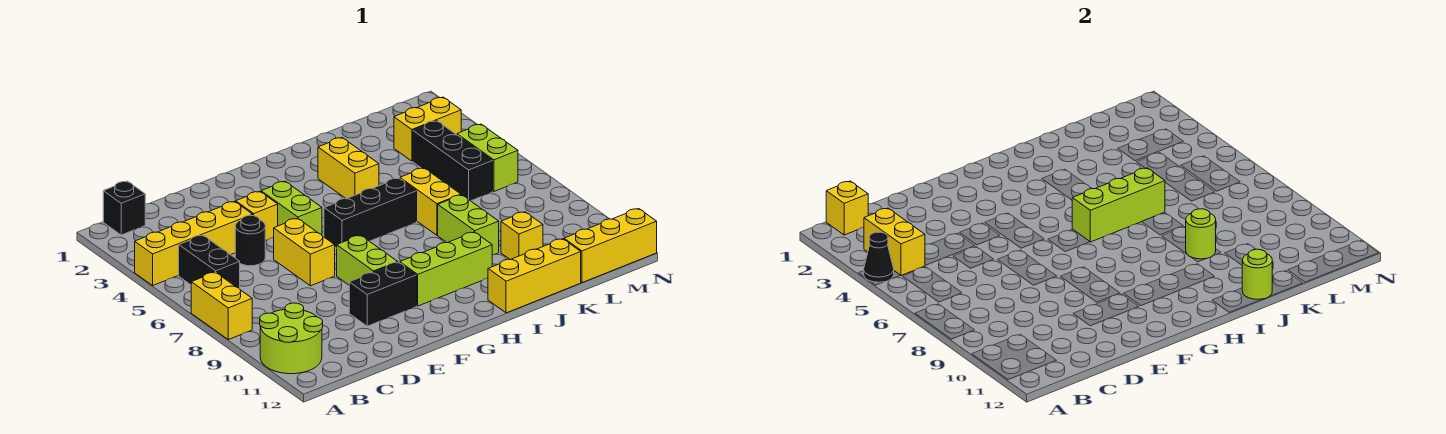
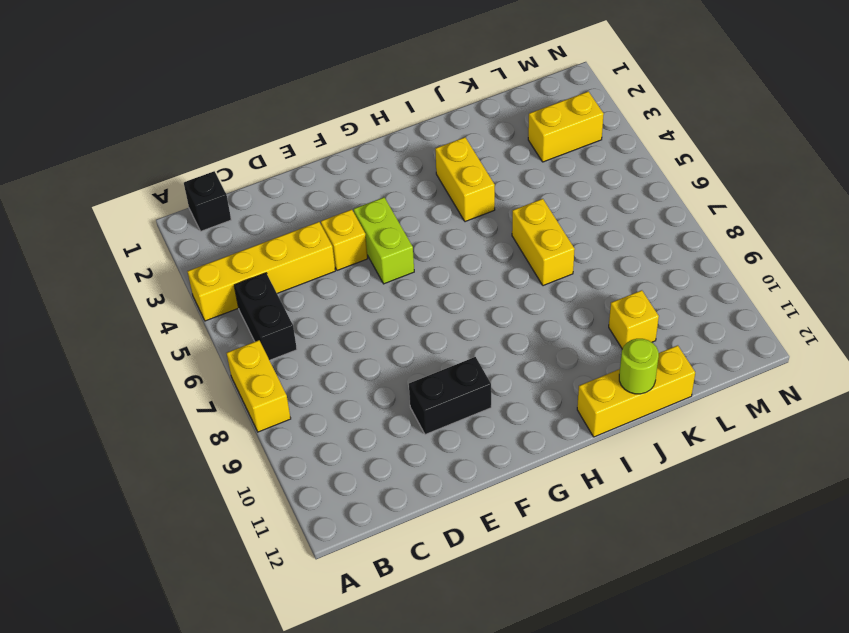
none -> lime round brick A10:B11 level 1
none -> black round brick D5 level 1
none -> yellow brick E6:E7 level 1

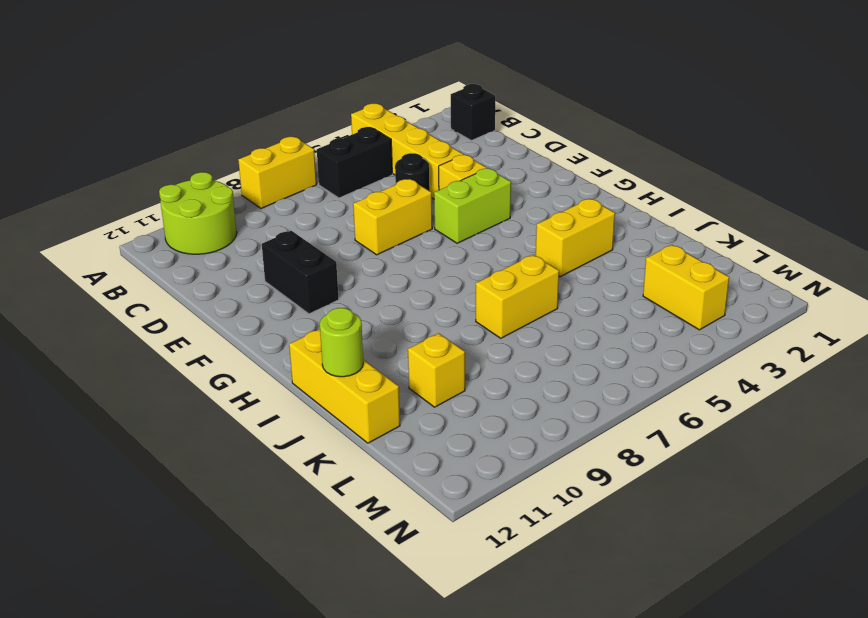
none -> lime brick F8:F9 level 1
none -> black brick G6:I6 level 1
none -> lime brick G10:I10 level 1

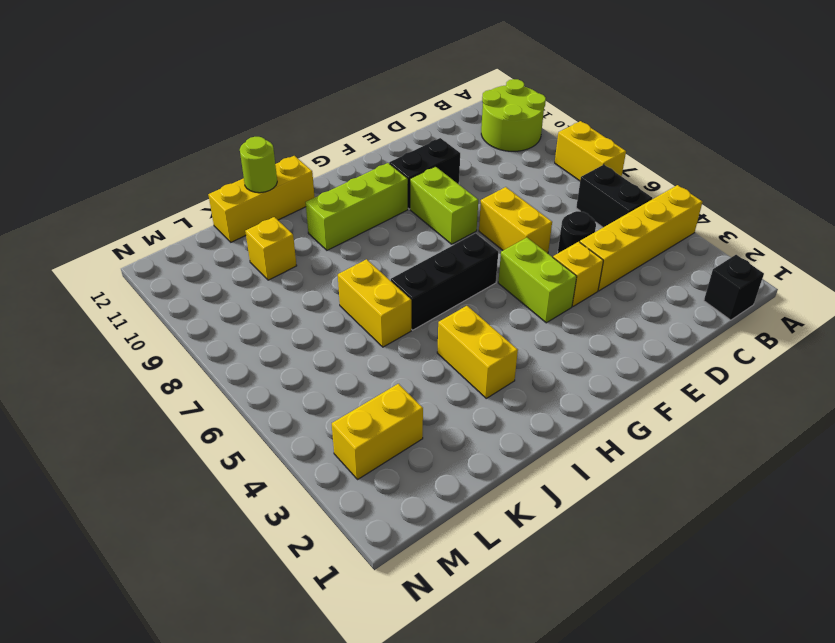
none -> lime brick J8:J9 level 1
none -> black brick L4:L6 level 1
none -> yellow brick L12:N12 level 1

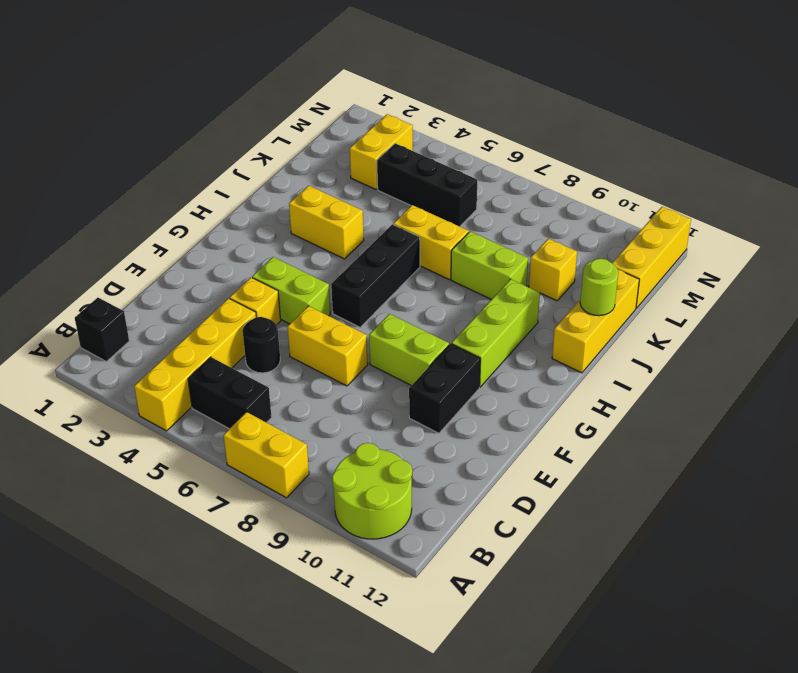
none -> lime brick M5:M6 level 1
none -> black cone A4 level 2
none -> yellow brick B1 level 2

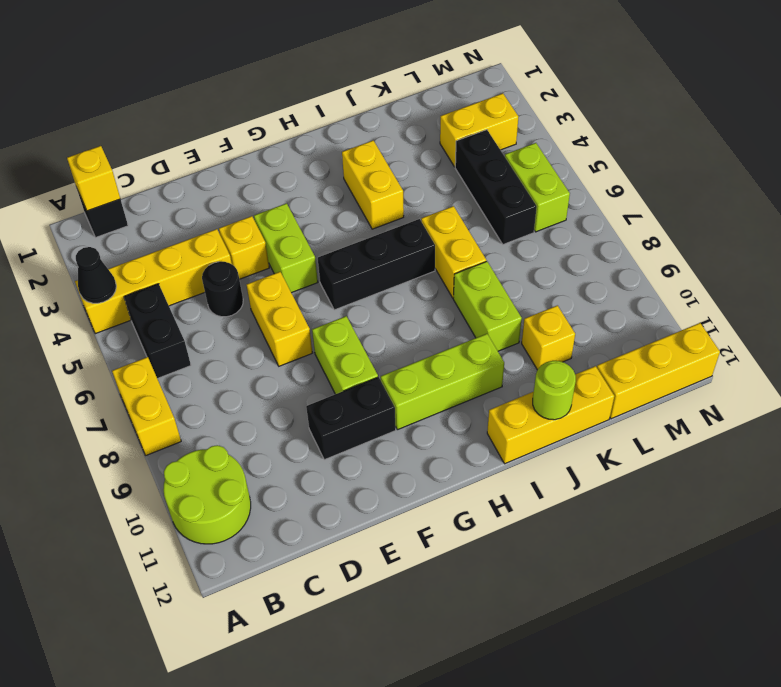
none -> yellow brick B3:B4 level 2
none -> lime brick H6:J6 level 2
none -> lime round brick J9 level 2

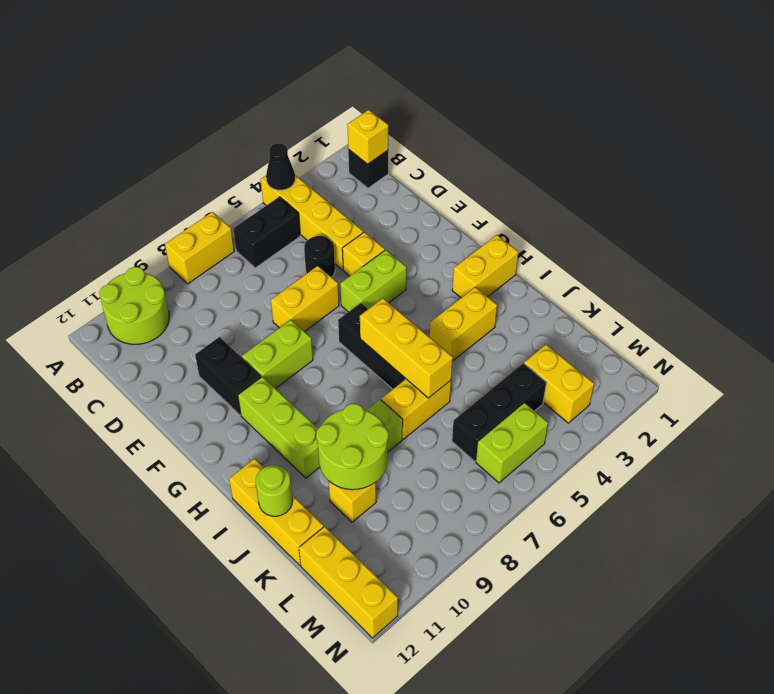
yellow brick H1:H2 level 1 -> yellow brick B3:B4 level 2
yellow brick H6:J6 level 2 -> lime brick H6:J6 level 2
lime round brick J9:K10 level 2 -> lime round brick J9 level 2

